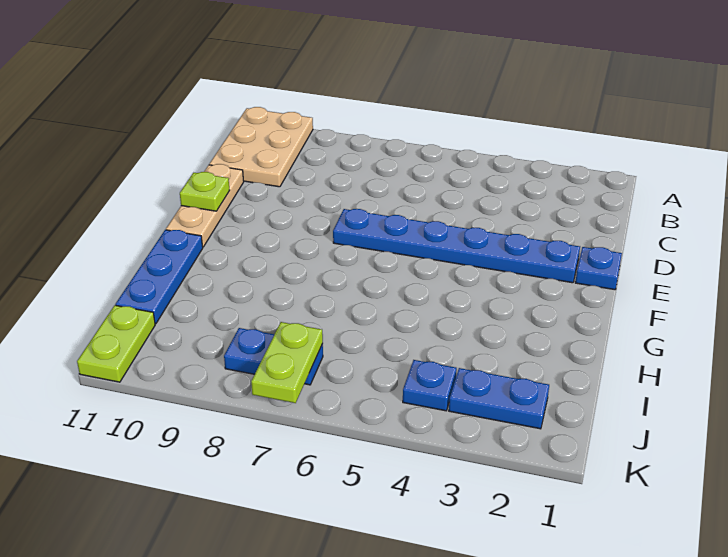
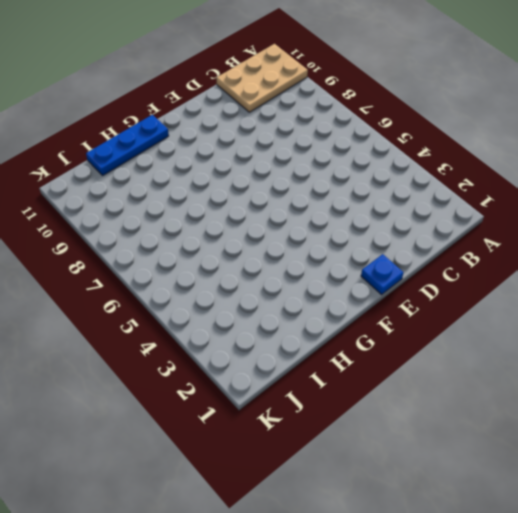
none -> tan plate D11:F11 level 1
none -> blue plate E2:E7 level 1

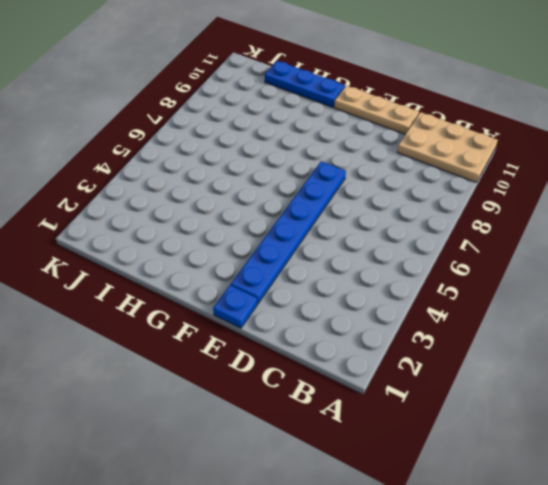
none -> blue plate J2:J3 level 1
none -> blue plate J4 level 1

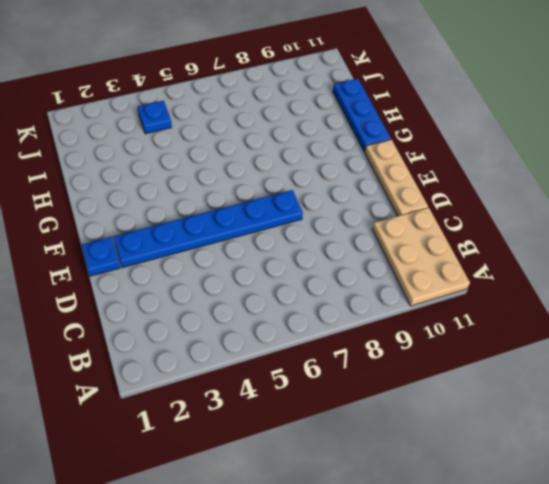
none -> blue plate J2:J3 level 1
none -> blue plate J7:J8 level 1

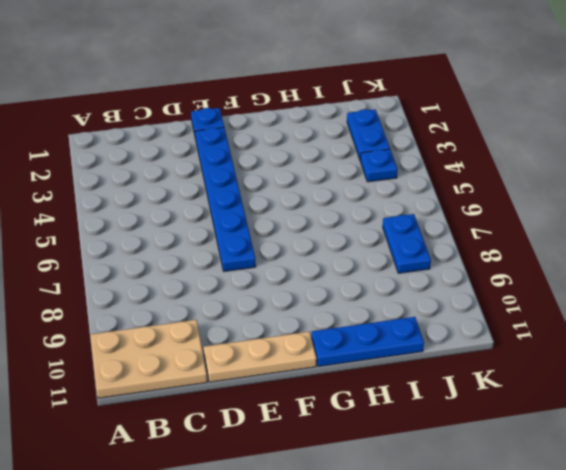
none -> lime plate J11:K11 level 1
none -> lime plate E11 level 2

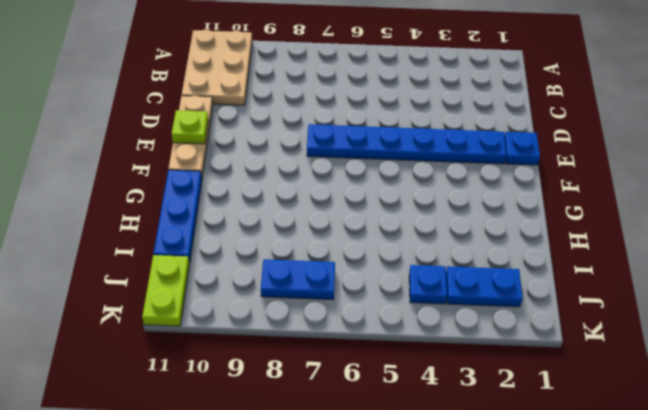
none -> lime plate J7:K7 level 2

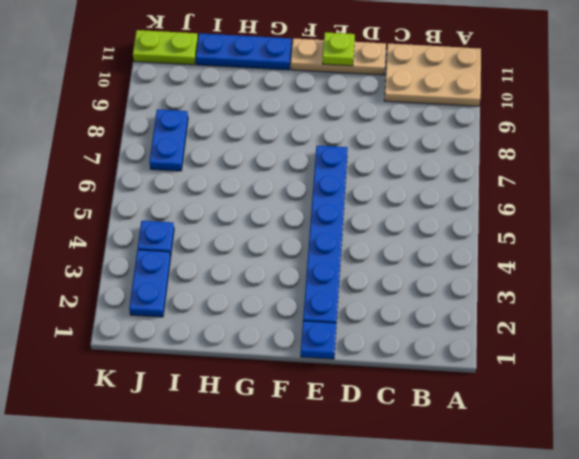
none -> lime plate J7:K7 level 2

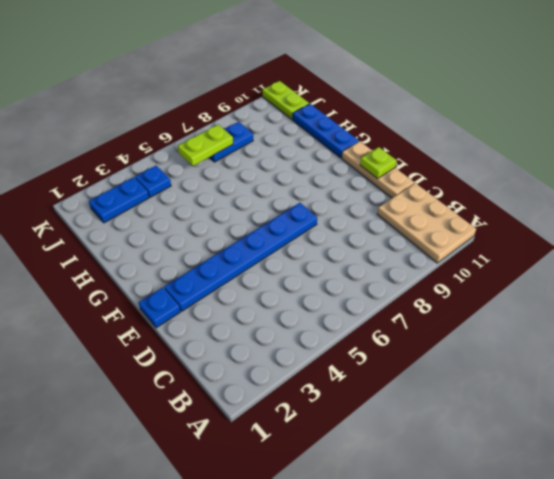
lime plate J6:J7 level 2 -> lime plate J7:K7 level 2

